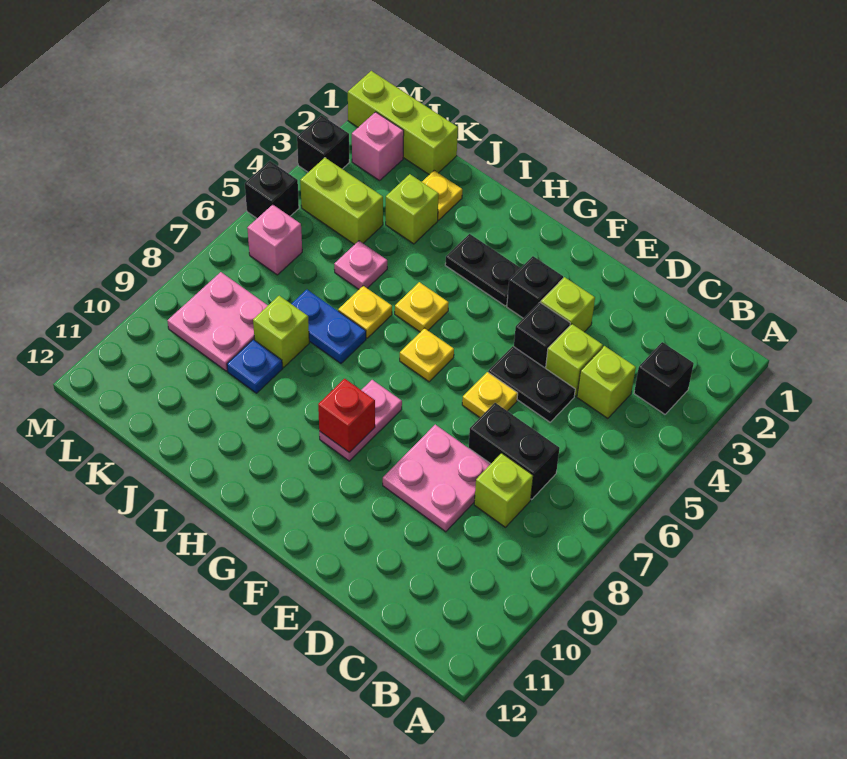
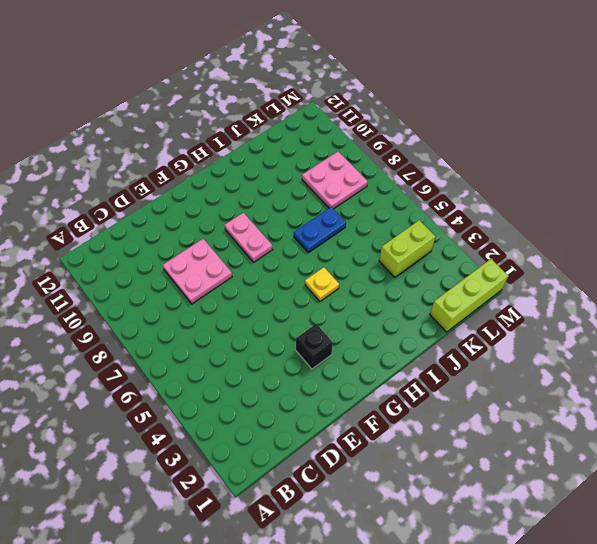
none -> black brick B3 level 1
none -> lime brick C4 level 1
none -> black brick C7:D7 level 1
none -> lime brick C8 level 1

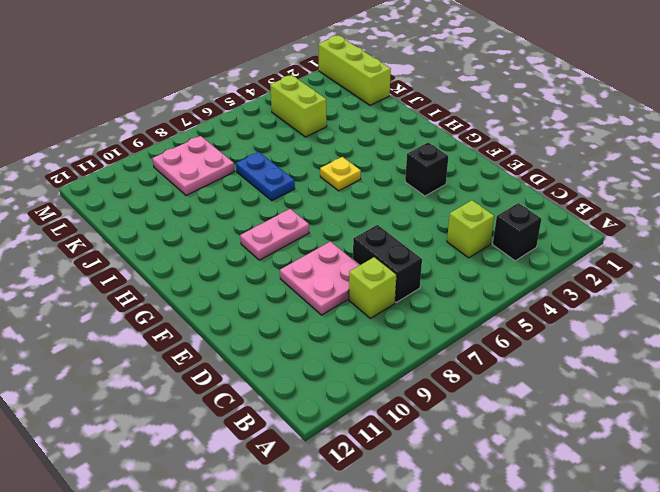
none -> lime brick D4 level 1
none -> black plate D5:E5 level 1
none -> lime brick E3 level 1
none -> black brick E4 level 1

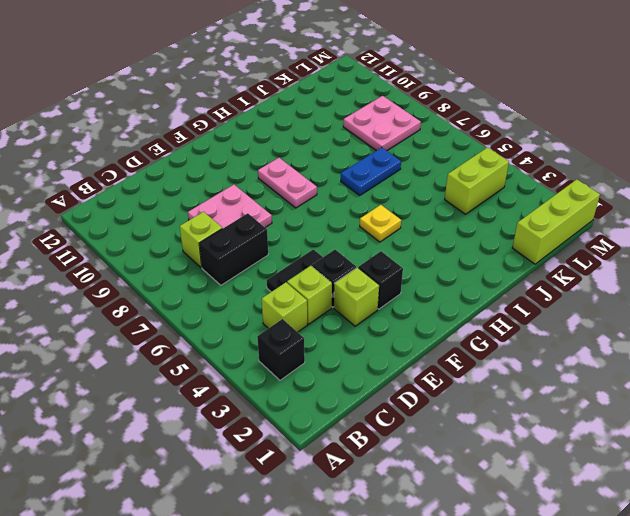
none -> yellow plate E6 level 1
none -> black plate G3:H3 level 1
none -> yellow plate G6 level 1
none -> yellow plate I6 level 1

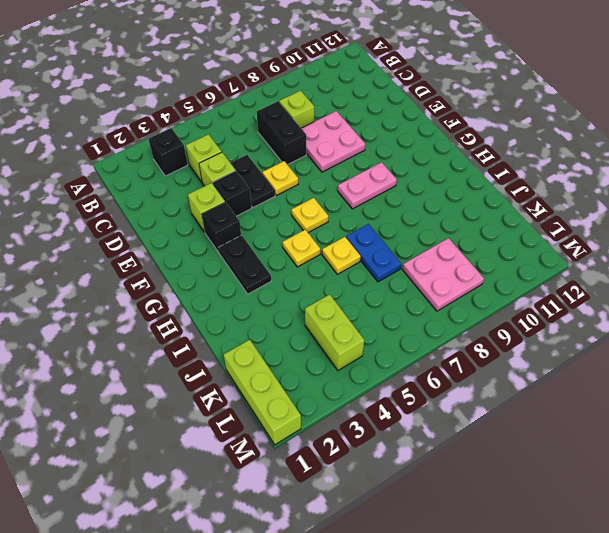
none -> yellow plate J2 level 1
none -> lime brick J3 level 1
none -> pink plate J5 level 1
none -> lime brick J8 level 1

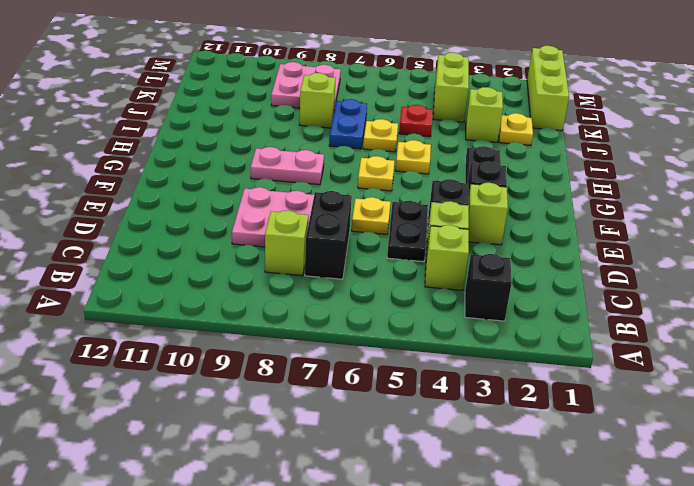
red plate J5 level 1 -> pink plate J5 level 1
none -> blue plate J9 level 1
none -> pink brick L2 level 1
none -> pink brick L6 level 1
none -> black brick M3 level 1

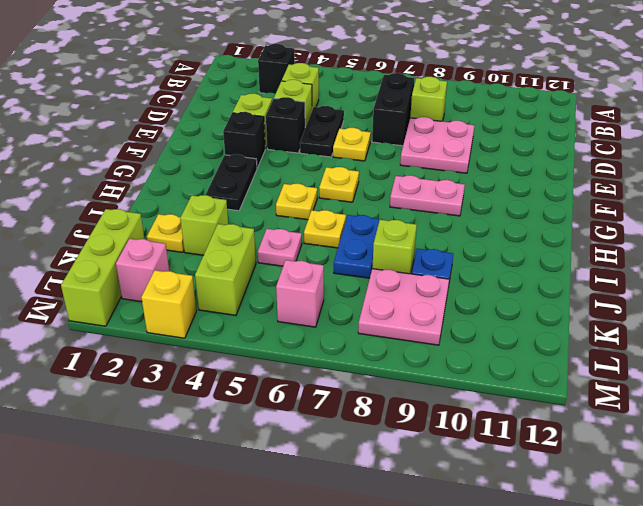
yellow brick M3 level 1 -> black brick M3 level 1
none -> black brick M5 level 1
none -> red brick G9 level 2

